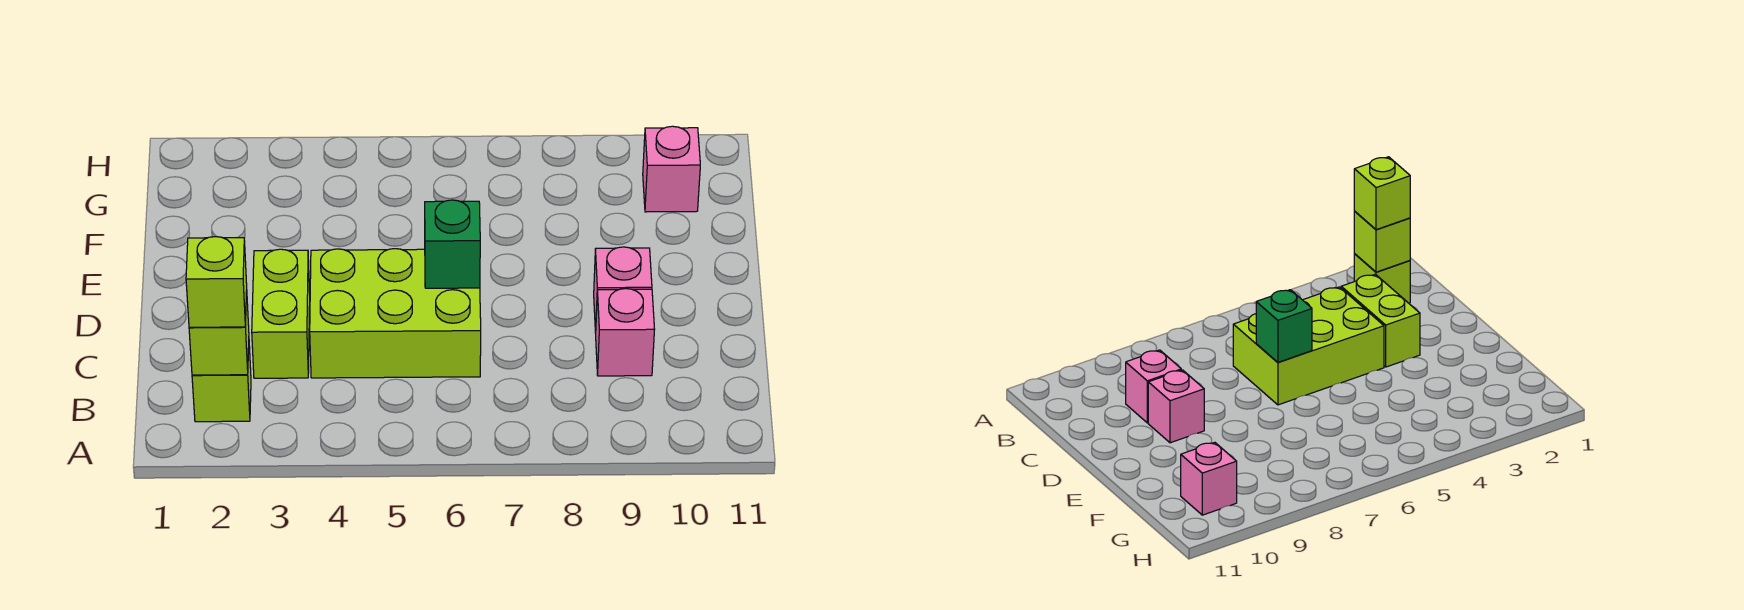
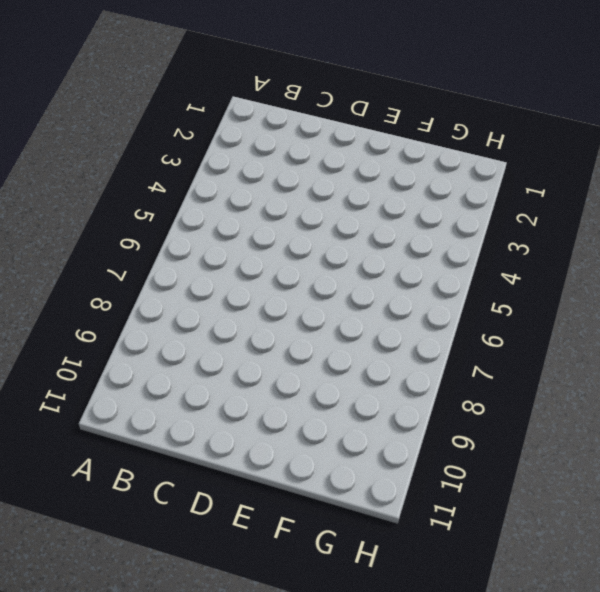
none -> lime brick B2 level 1
none -> lime brick C3:D3 level 1

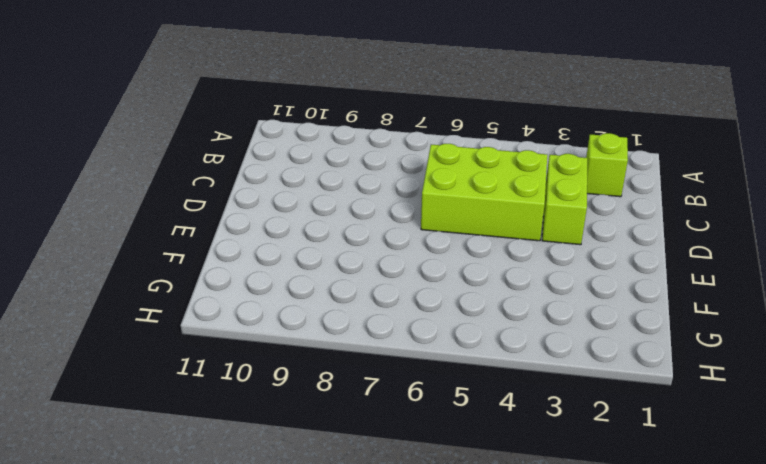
none -> pink brick C9 level 1
none -> pink brick D9 level 1

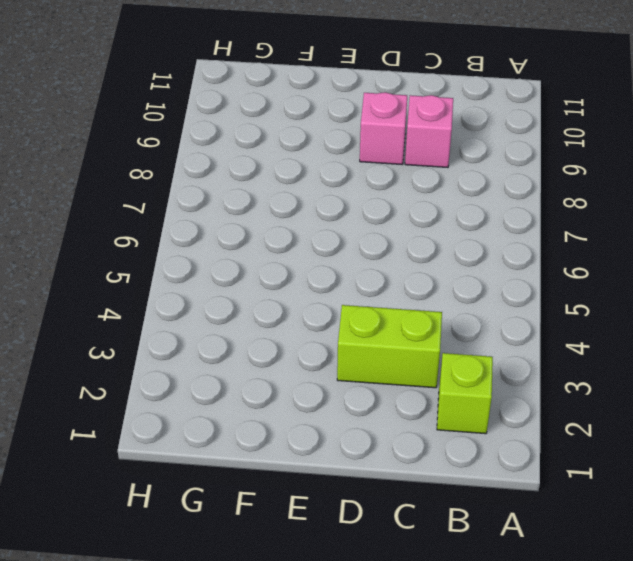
none -> lime brick C4:D6 level 1
none -> pink brick G10 level 1

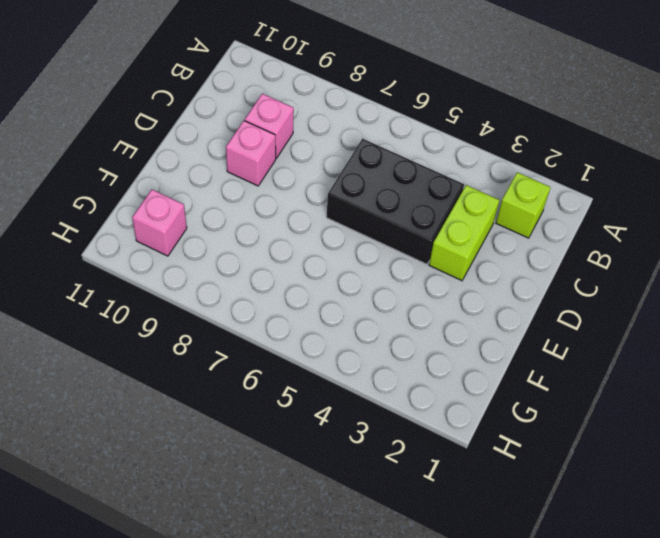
black brick C4:D6 level 1 -> lime brick C4:D6 level 1
none -> lime brick B2 level 2
none -> green brick D6 level 2

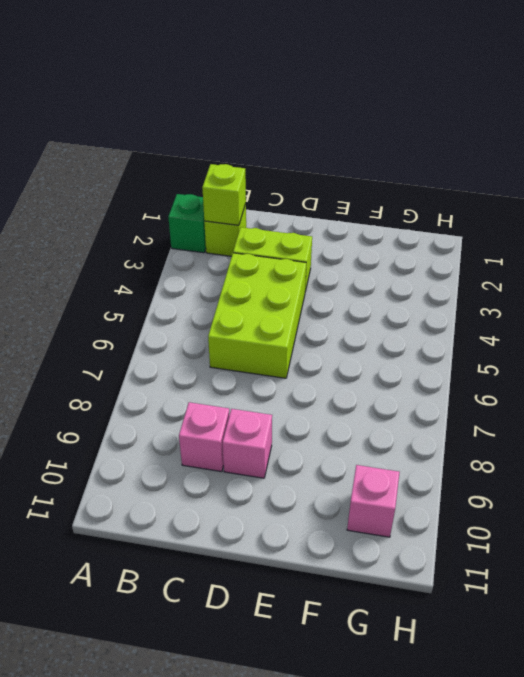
green brick A2 level 1 -> green brick D6 level 2
none -> lime brick B2 level 3

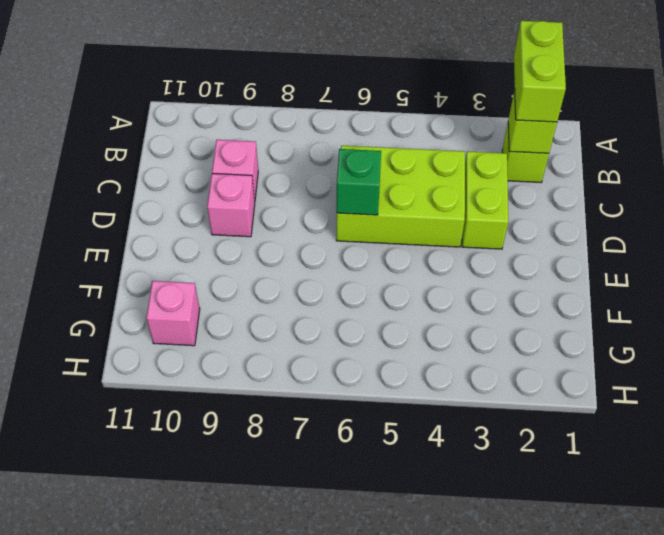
lime brick A2:B2 level 3 -> lime brick B2 level 3

